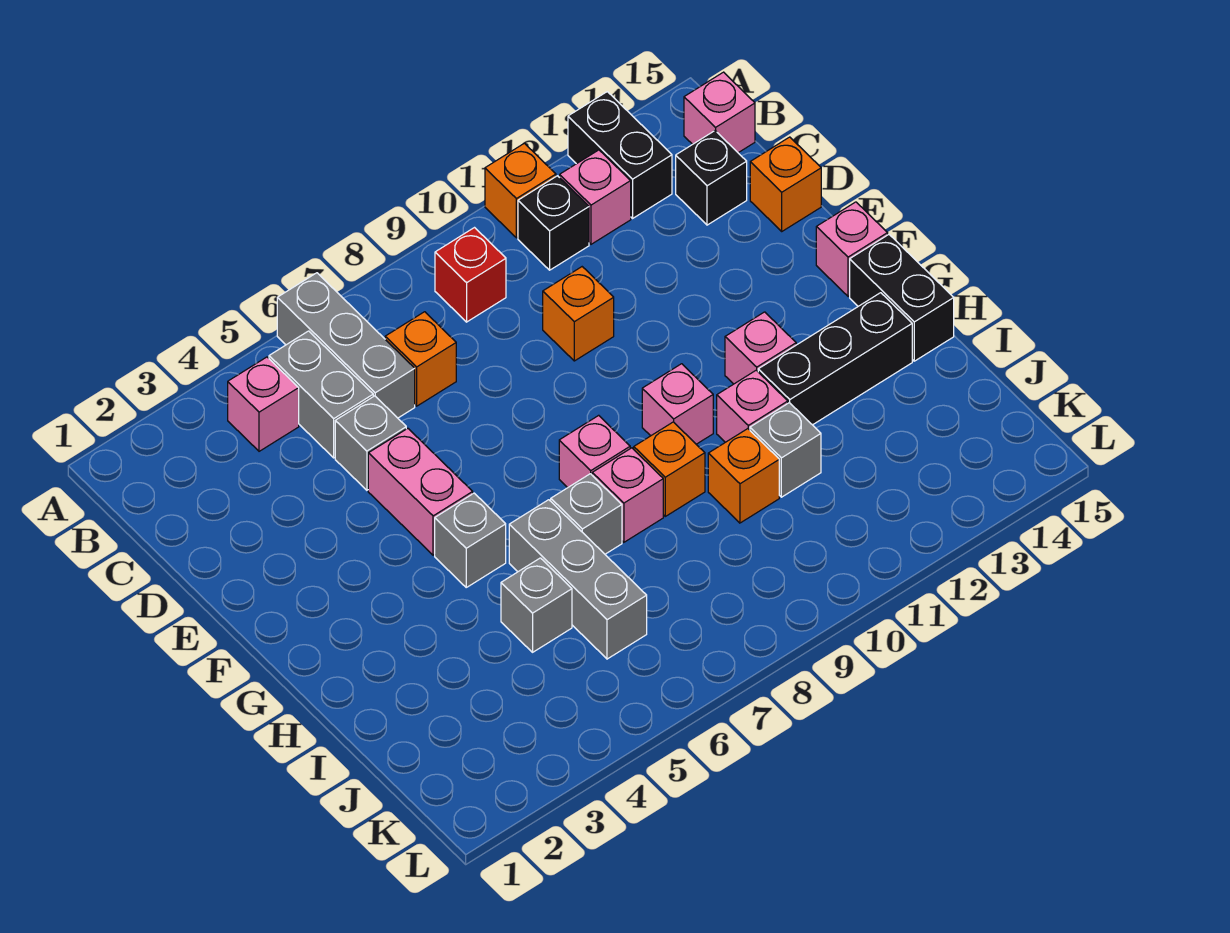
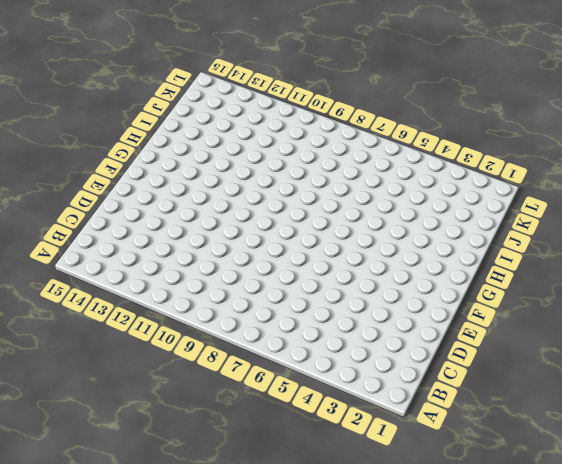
none -> grey brick A6:C6 level 1
none -> orange brick A11 level 1
none -> black brick A13:B13 level 1
none -> pink brick B4 level 1

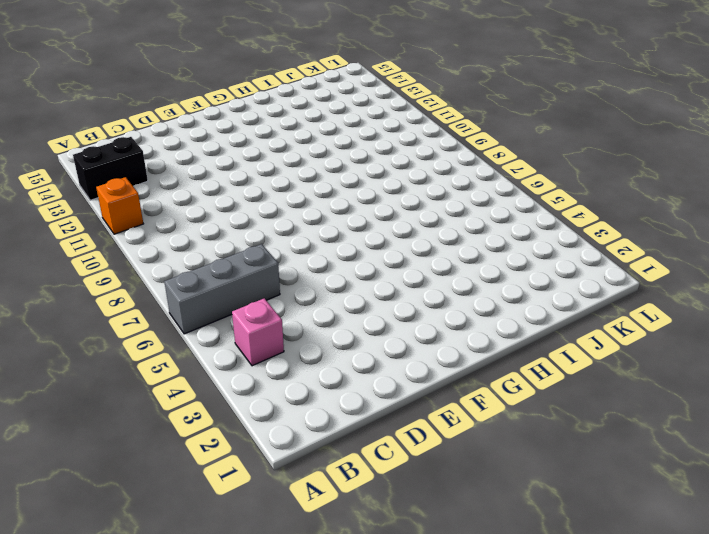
none -> grey brick B5:C5 level 1
none -> red brick B9 level 1
none -> black brick B11 level 1
none -> pink brick B12 level 1

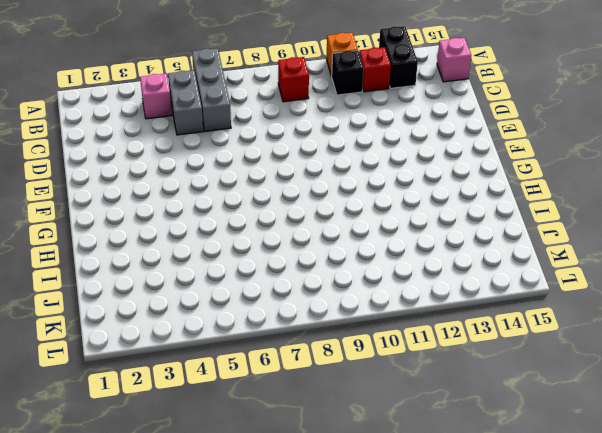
red brick B12 level 1 -> pink brick B12 level 1
none -> orange brick C7 level 1
none -> black brick C14 level 1
none -> grey brick D5 level 1
none -> orange brick D10 level 1

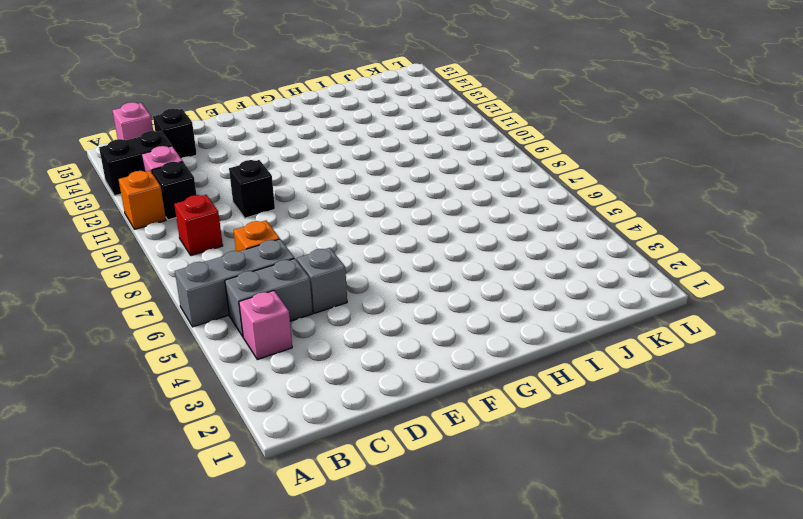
black brick D10 level 1 -> orange brick D10 level 1
none -> orange brick D15 level 1
none -> pink brick E5:F5 level 1
none -> pink brick F15 level 1
none -> grey brick G5 level 1

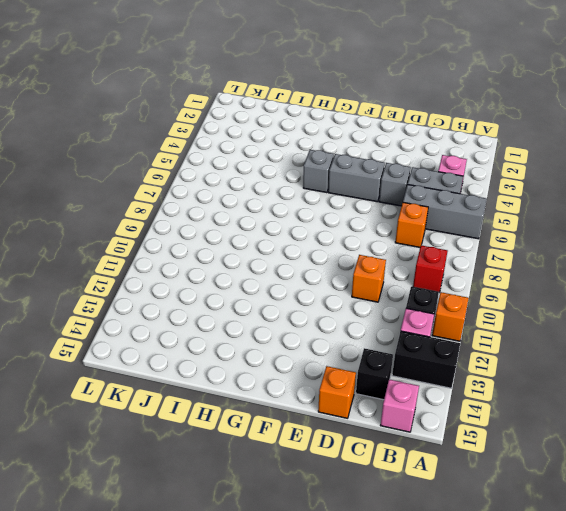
grey brick E5:F5 level 1 -> pink brick E5:F5 level 1
none -> pink brick F15 level 1
none -> pink brick G8 level 1
none -> pink brick G10 level 1
none -> pink brick G12 level 1

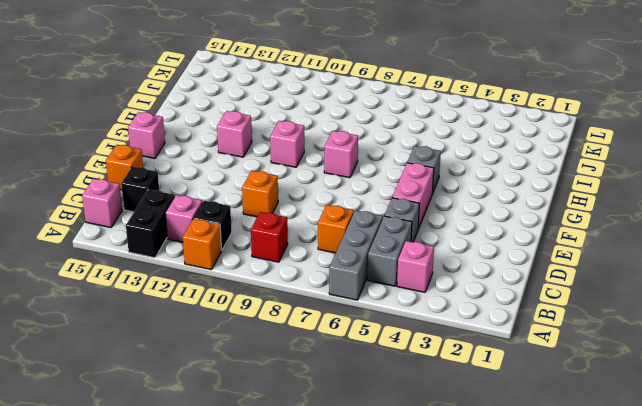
none -> black brick G15:H15 level 1
none -> grey brick H6:J6 level 1
none -> grey brick H7 level 1
none -> pink brick H8 level 1

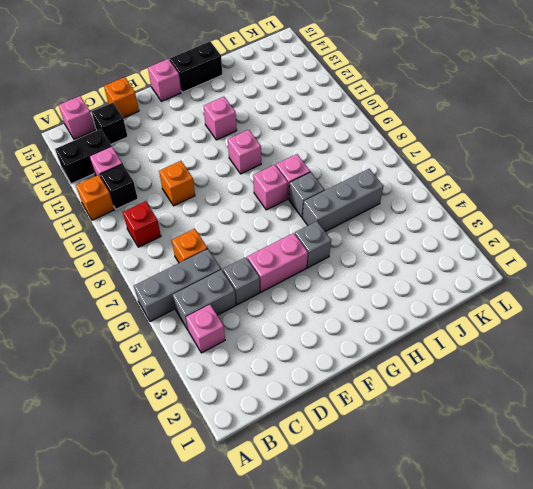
none -> orange brick H9 level 1
none -> pink brick H11 level 1
none -> black brick H12:H14 level 1
none -> grey brick I5 level 1

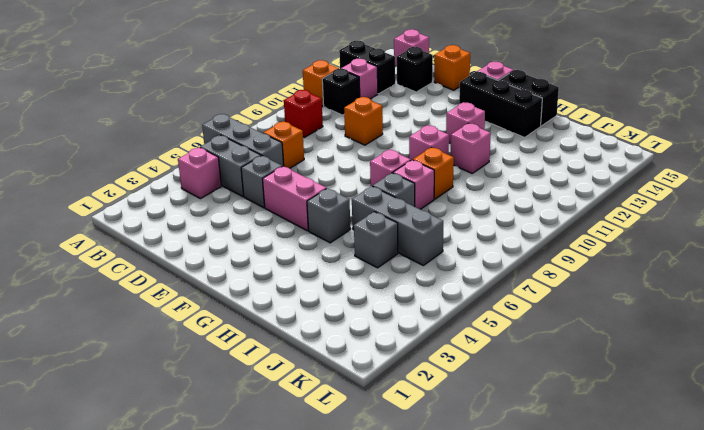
black brick F14:H14 level 1 -> black brick H12:H14 level 1
none -> orange brick I10 level 1
none -> grey brick I11 level 1

